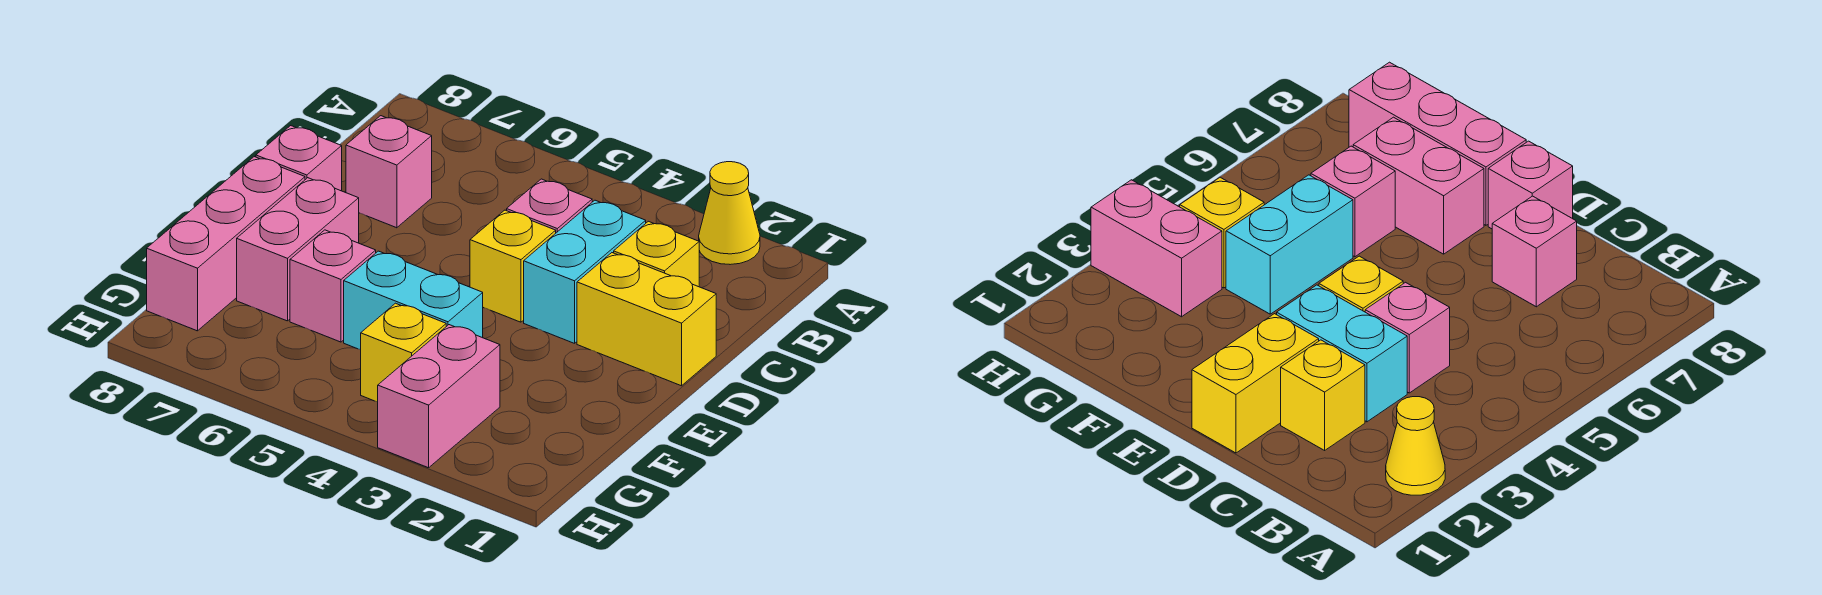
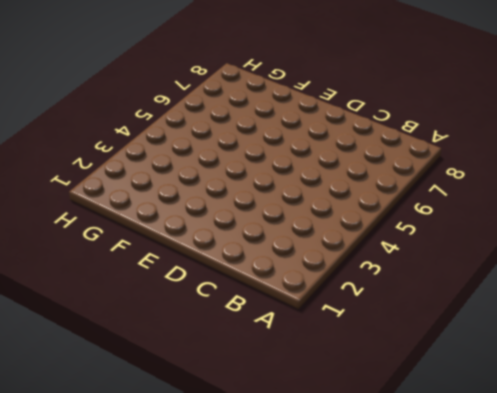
none -> yellow cone A2 level 1
none -> yellow brick C2 level 1
none -> cyan brick C3:D3 level 1

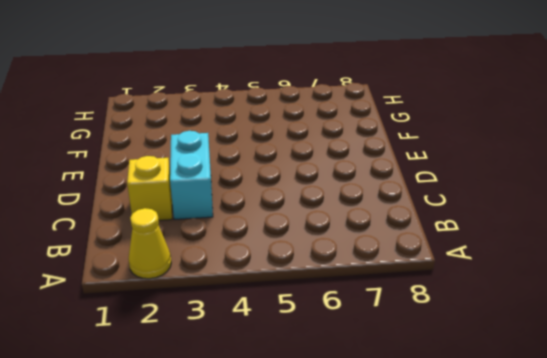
none -> pink brick C4 level 1
none -> pink brick C7 level 1
none -> yellow brick D1:D2 level 1

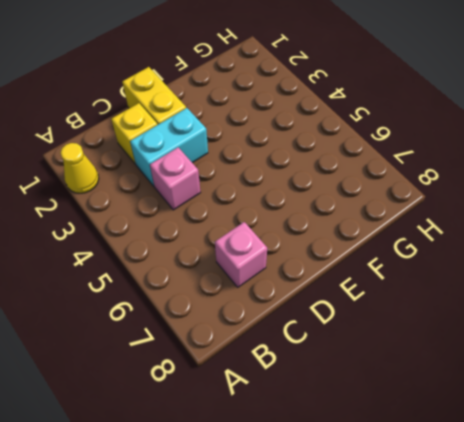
none -> yellow brick D4 level 1
none -> pink brick D8 level 1
none -> pink brick E7:F7 level 1

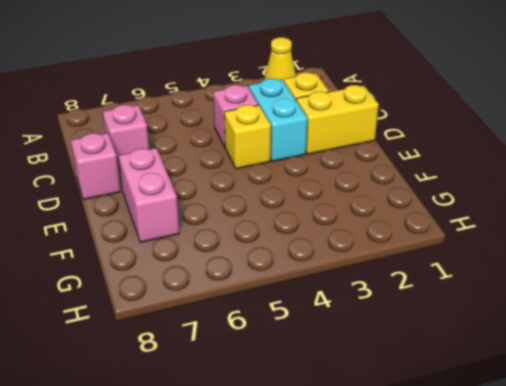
none -> pink brick E8:G8 level 1
none -> cyan brick F4:F5 level 1
none -> pink brick F6 level 1

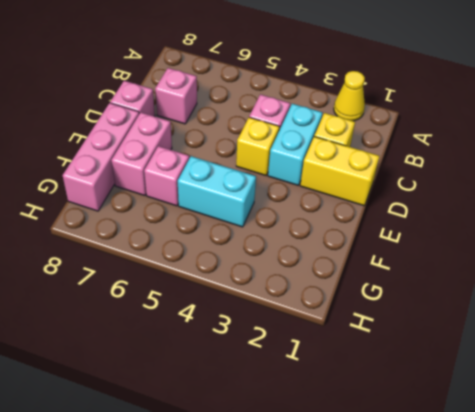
none -> pink brick G3:H3 level 1
none -> yellow brick G4 level 1

